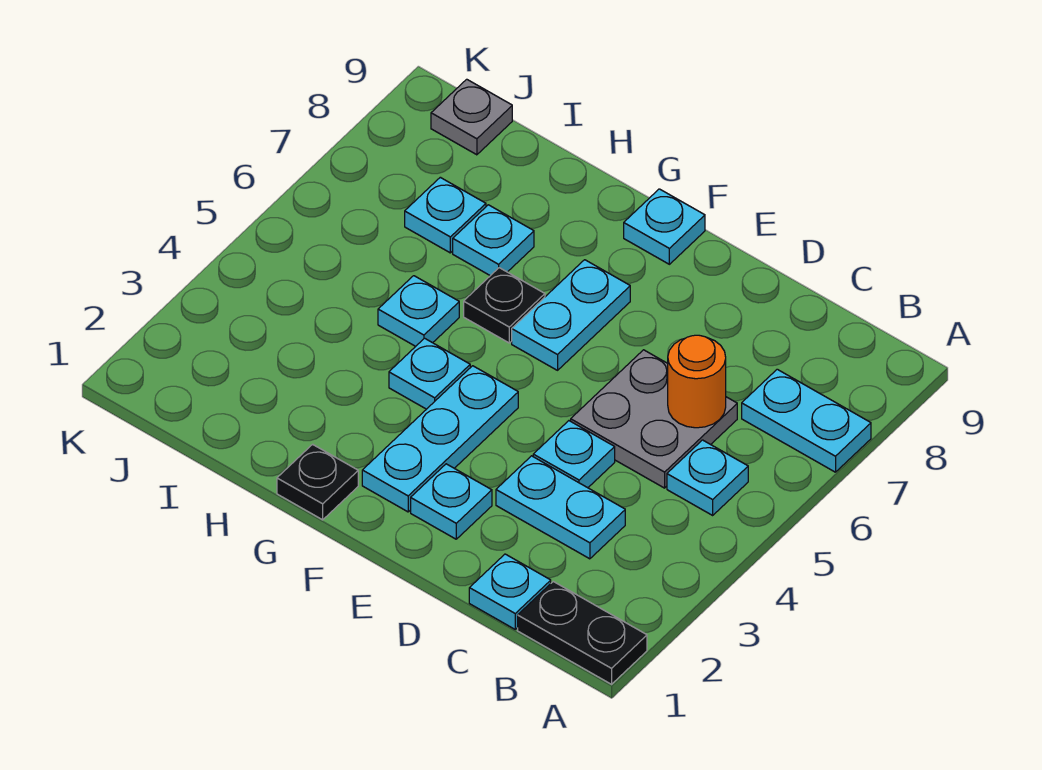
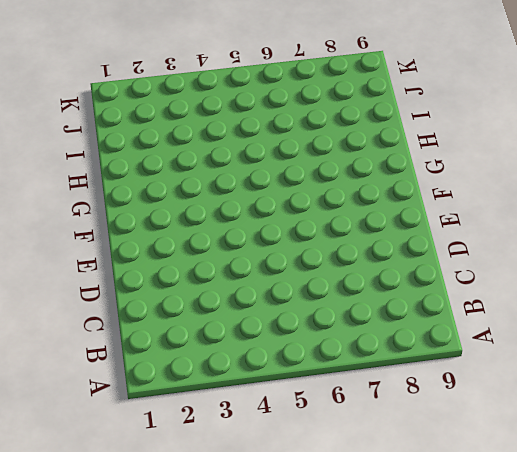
none -> black plate A1:B1 level 1
none -> cyan plate A7:B7 level 1
none -> cyan plate B5 level 1

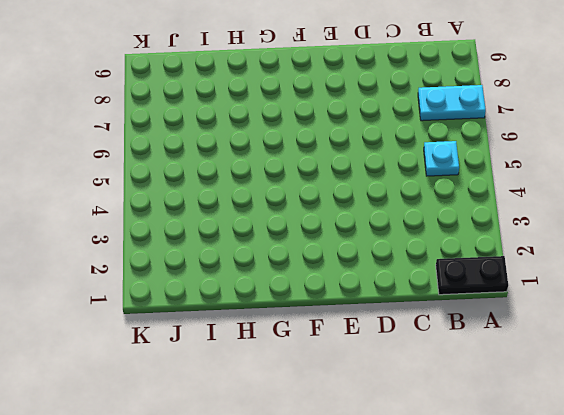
none -> cyan plate C1 level 1
none -> cyan plate C3:D3 level 1
none -> grey plate C5:D6 level 1

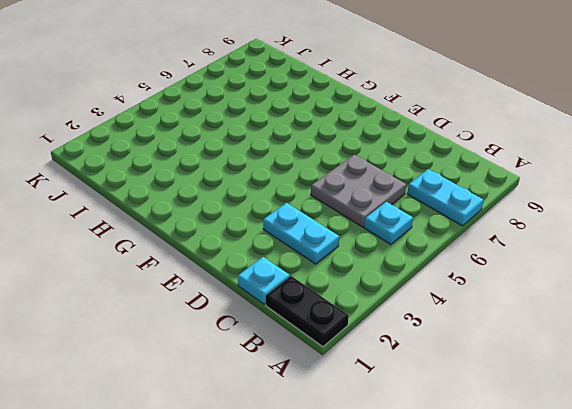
none -> cyan plate D4 level 1
none -> cyan plate E2 level 1
none -> cyan plate F2:F4 level 1

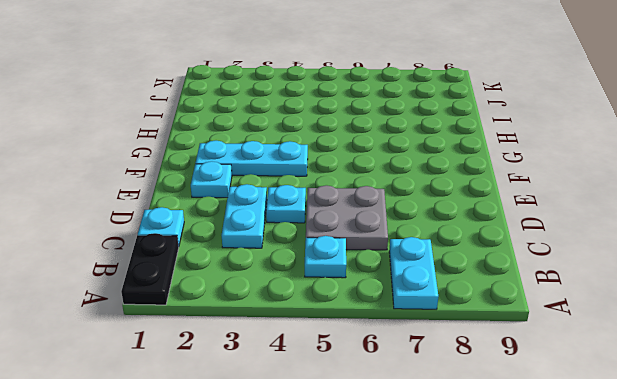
none -> cyan plate F6:F7 level 1
none -> cyan plate F9 level 1
none -> black plate G1 level 1

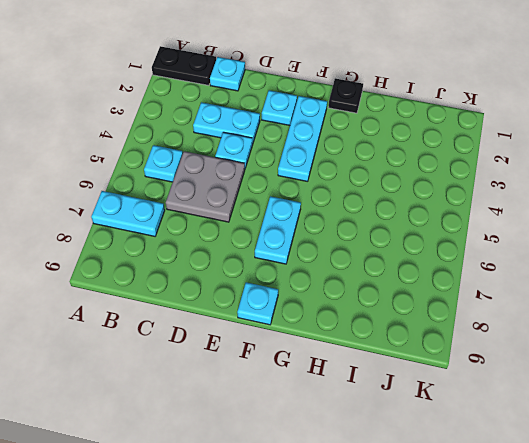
none -> cyan plate G4 level 1
none -> black plate G6 level 1
none -> cyan plate H5 level 1

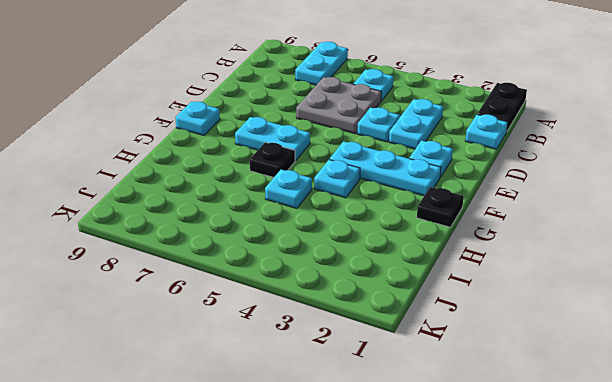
none -> cyan plate H7 level 1
none -> cyan plate I7 level 1
none -> grey plate J9 level 1

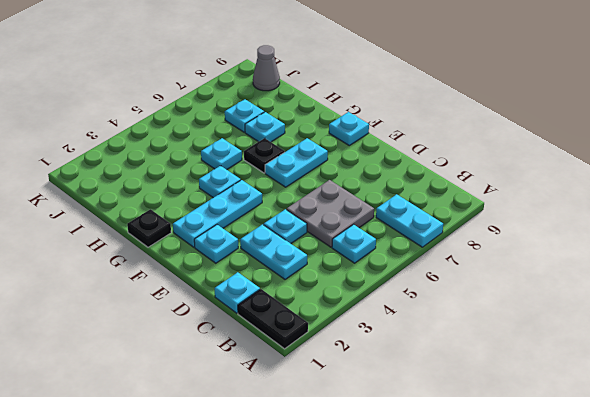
grey cone J9 level 1 -> grey plate J9 level 1
none -> orange round brick C6 level 2

